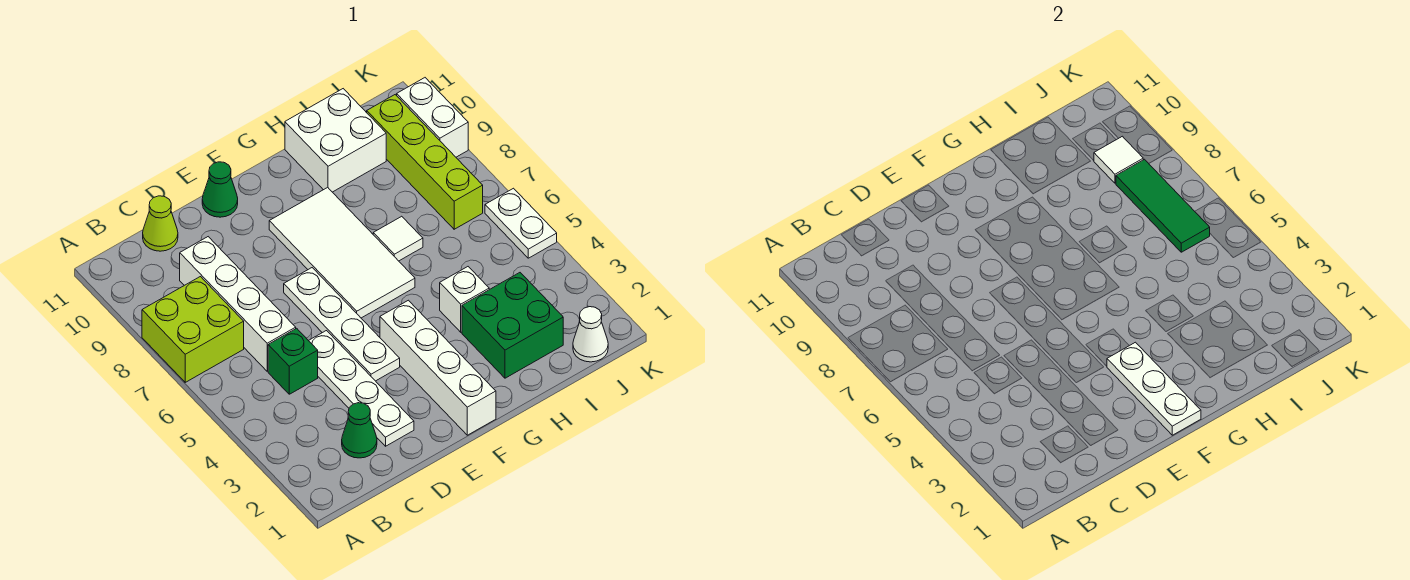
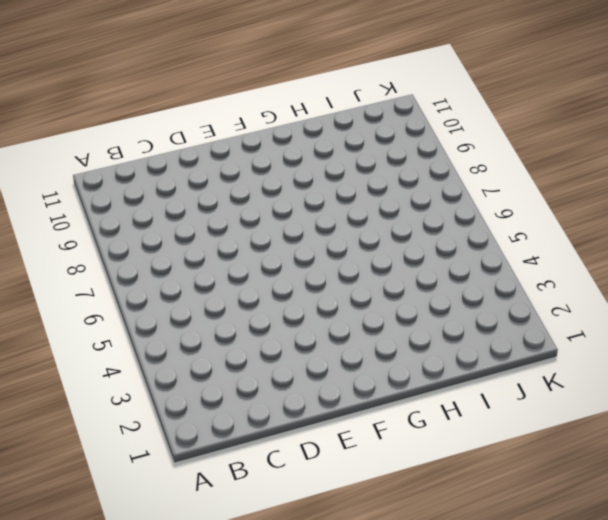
none -> lime brick A7:B8 level 1
none -> green cone C2 level 1
none -> green brick C5 level 1

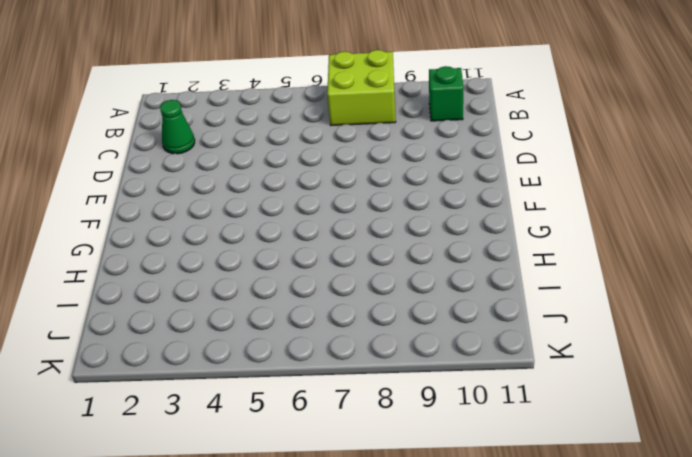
green brick B10 level 1 -> green brick C5 level 1
none -> white brick C6:C9 level 1
none -> lime cone C11 level 1
none -> white plate D2:D5 level 1

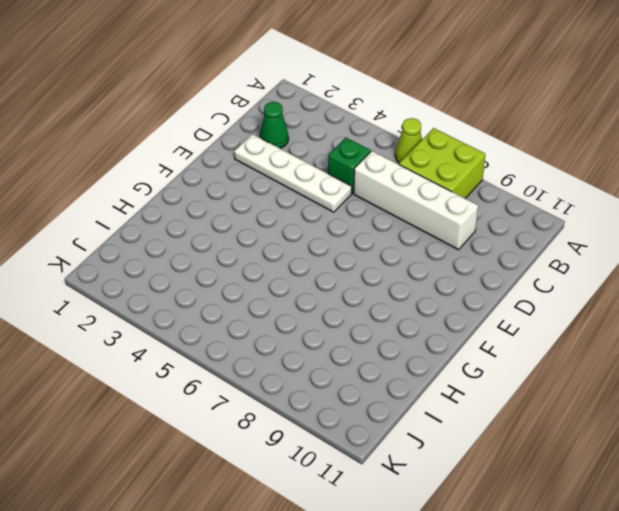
lime cone A6 level 1 -> lime cone C11 level 1
none -> white plate E4:E7 level 1
none -> green cone E11 level 1
none -> white brick F1:F4 level 1

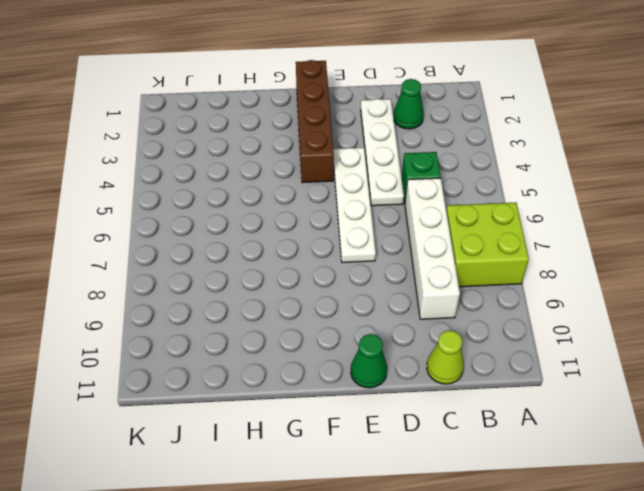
brown brick F1:F4 level 1 -> white brick F1:F4 level 1
none -> white tile F6:G9 level 1
none -> green brick H2:I3 level 1
none -> white brick H4 level 1

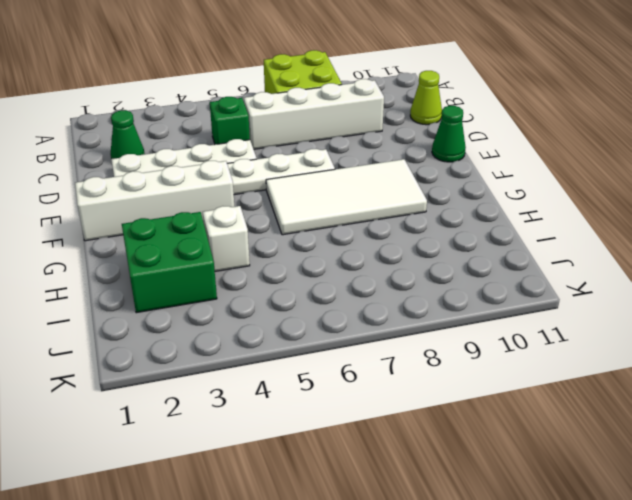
none -> white tile H7 level 1
none -> white brick H10:I11 level 1
none -> white cone J1 level 1

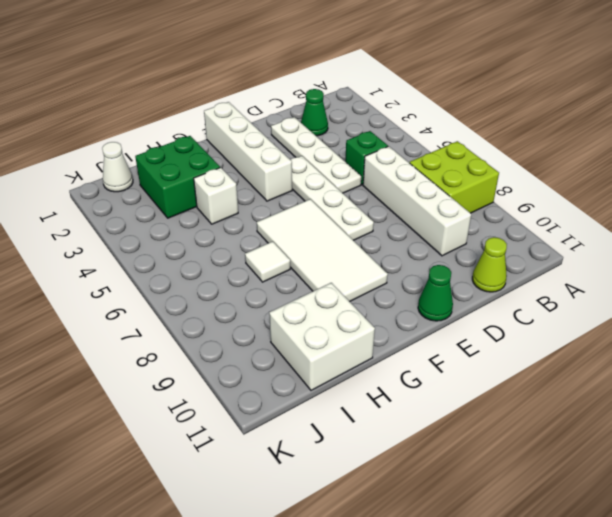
none -> lime brick J7:J10 level 1
none -> white plate K5:K6 level 1
none -> white brick K9:K10 level 1

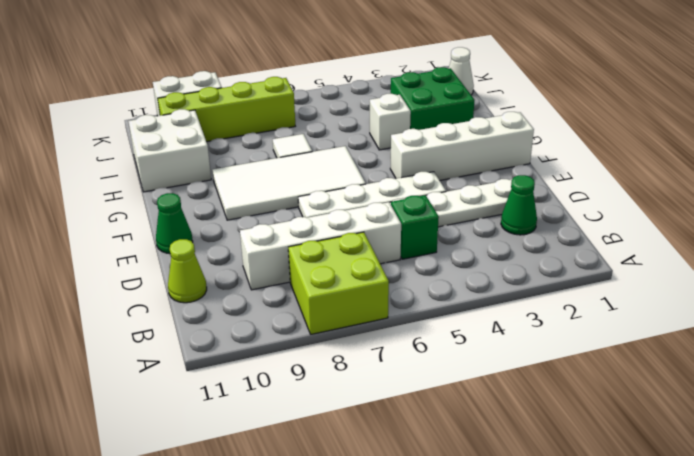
none -> white plate K5:K6 level 1
none -> white plate F1:F3 level 2
none -> green tile J6:J8 level 2

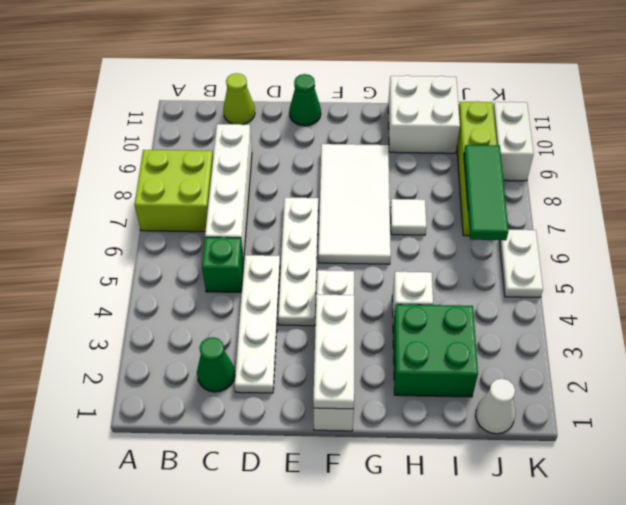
none -> white tile J9 level 2

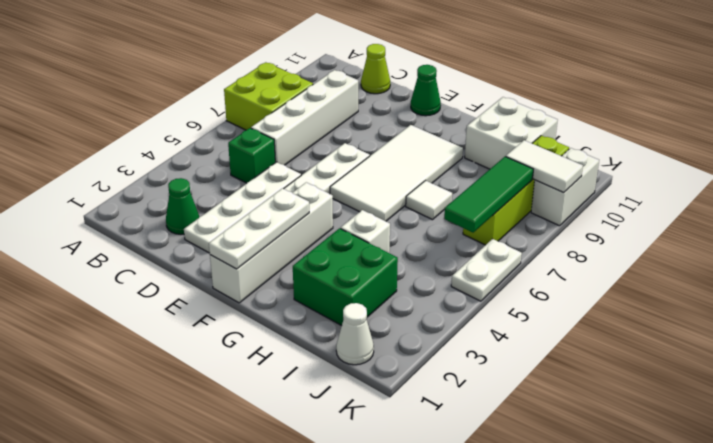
white tile J9:K9 level 2 -> white tile J9 level 2

